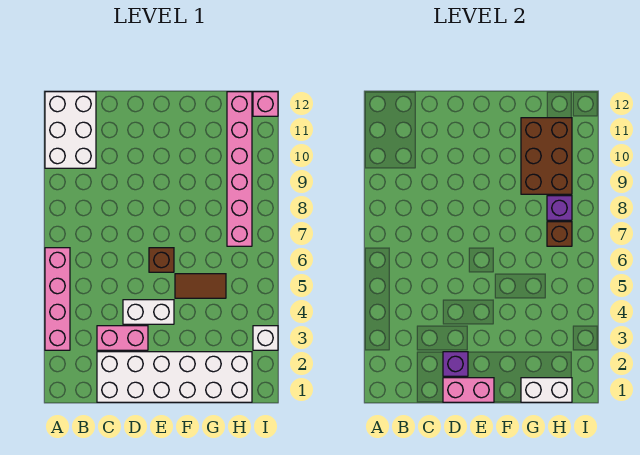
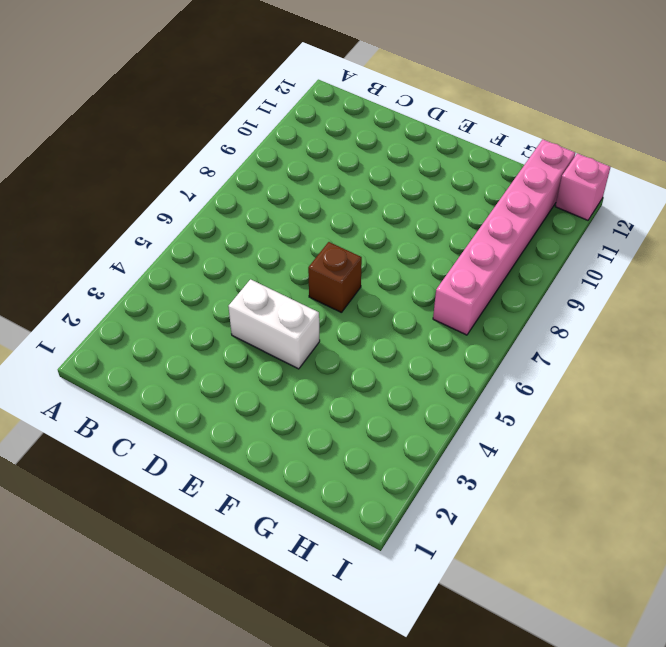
none -> pink brick A3:A6 level 1
none -> white brick A10:B12 level 1
none -> white brick C1:H2 level 1

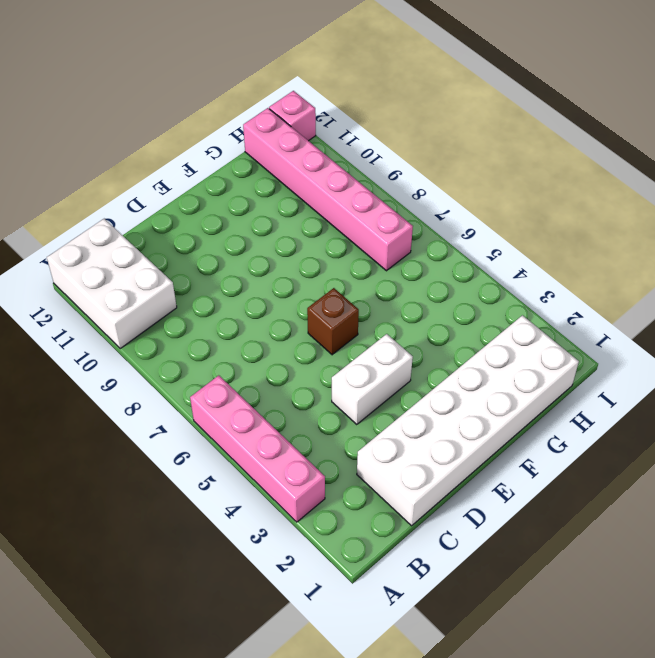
none -> pink brick C3:D3 level 1
none -> brown tile F5:G5 level 1
none -> white brick I3 level 1

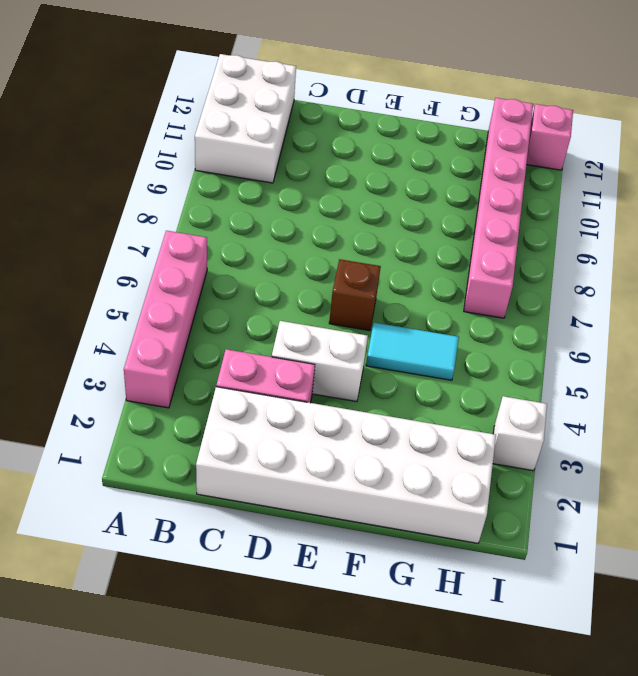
cyan tile F5:G5 level 1 -> brown tile F5:G5 level 1
none -> pink brick D1:E1 level 2
none -> purple brick D2 level 2
none -> white brick G1:H1 level 2

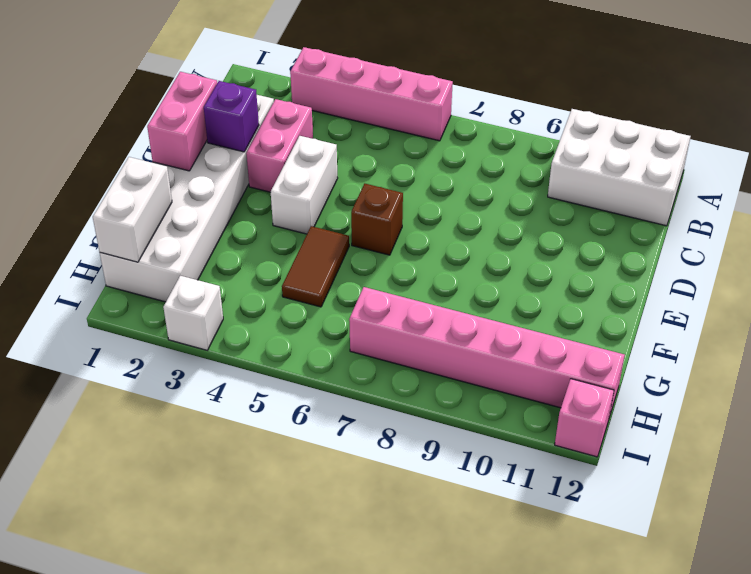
none -> brown brick G9:H11 level 2
none -> brown brick H7 level 2
none -> purple brick H8 level 2

